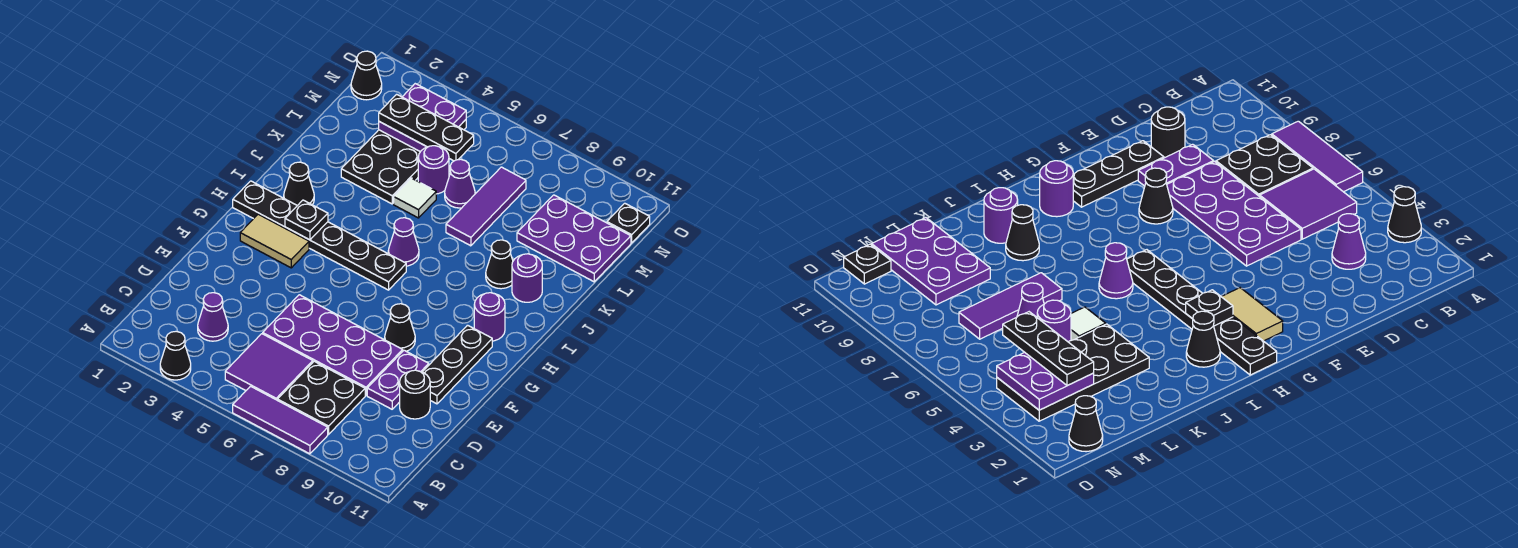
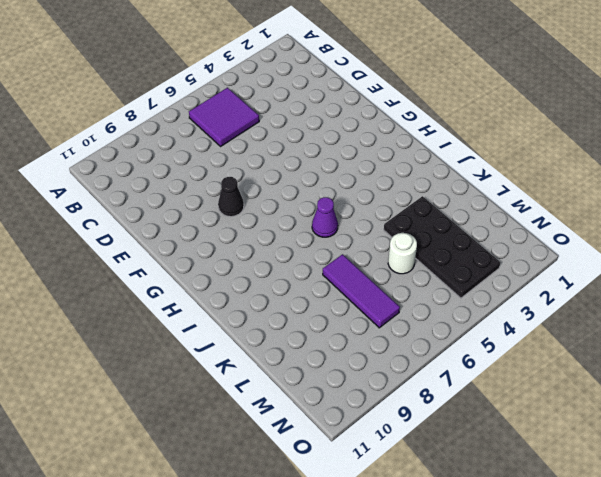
white round brick L5 level 1 -> purple round brick L5 level 1
none -> black cone A3 level 1
none -> purple tile A6:A8 level 1
none -> black plate B7:C8 level 1

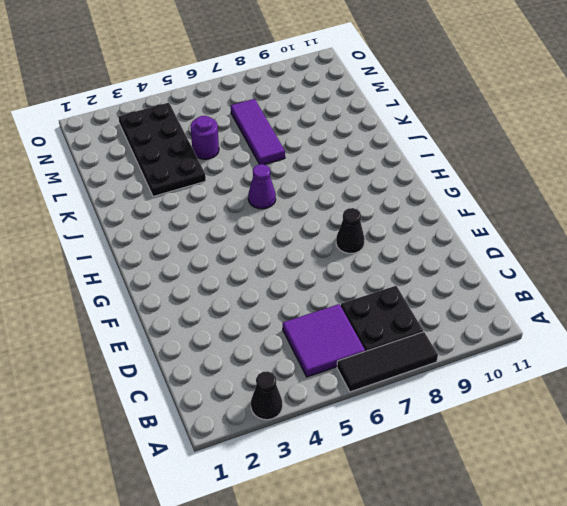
black tile A6:A8 level 1 -> purple tile A6:A8 level 1
none -> purple cone C3 level 1
none -> purple plate D5:E8 level 1
none -> purple plate D9:E9 level 1

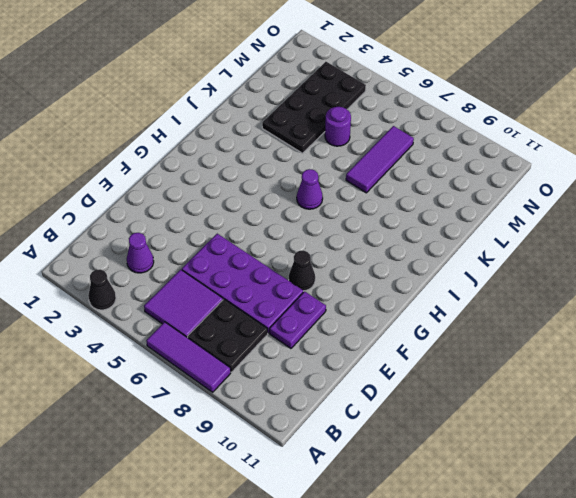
none -> black round brick D10 level 1
none -> black plate E10:G10 level 1
none -> tan tile G2:G3 level 1

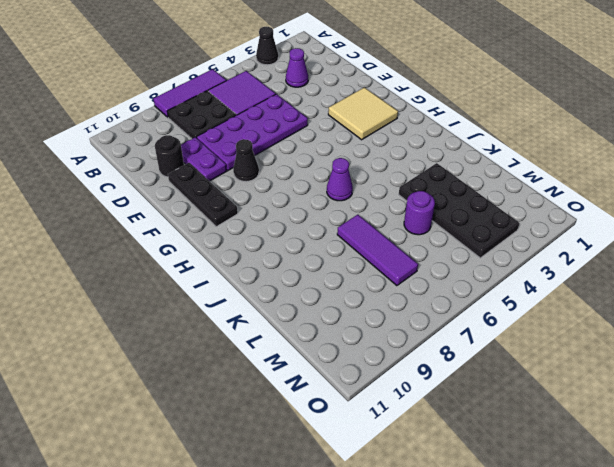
tan tile F2:G3 level 1 -> tan tile G2:G3 level 1
none -> black plate H1:H6 level 1
none -> purple round brick H10 level 1
none -> black cone I2 level 1

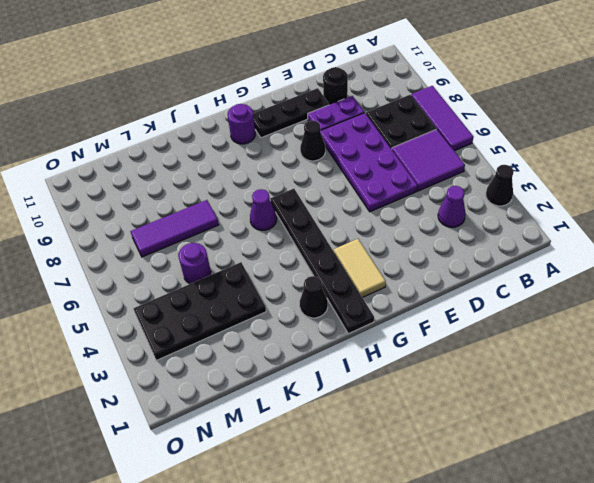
none -> black cone J9 level 1
none -> purple round brick J10 level 1
none -> white tile K5 level 1

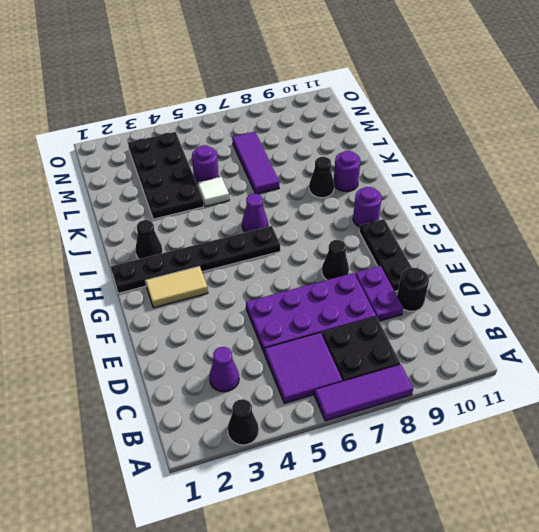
none -> purple cone L6 level 1
none -> purple plate L9:M11 level 1
none -> black cone N1 level 1

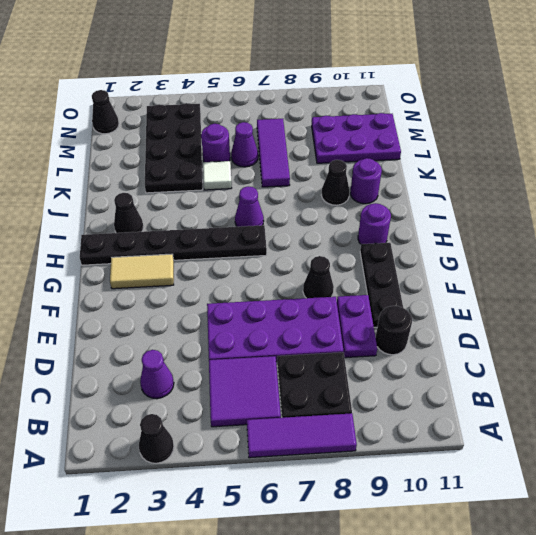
none -> black plate N11 level 1
none -> black plate H3 level 2
none -> purple plate M3:N4 level 2

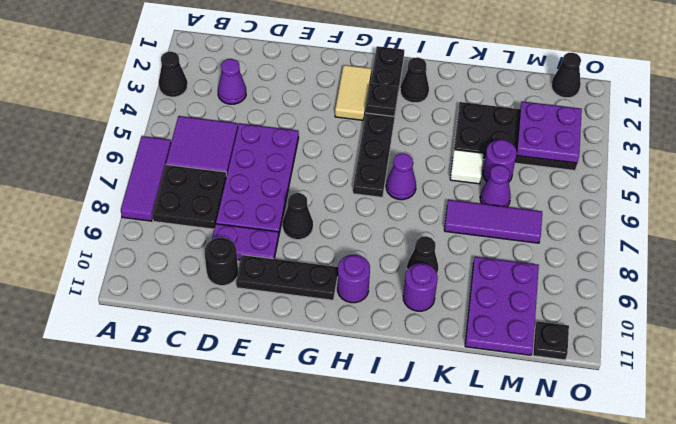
none -> black plate M3:M5 level 3

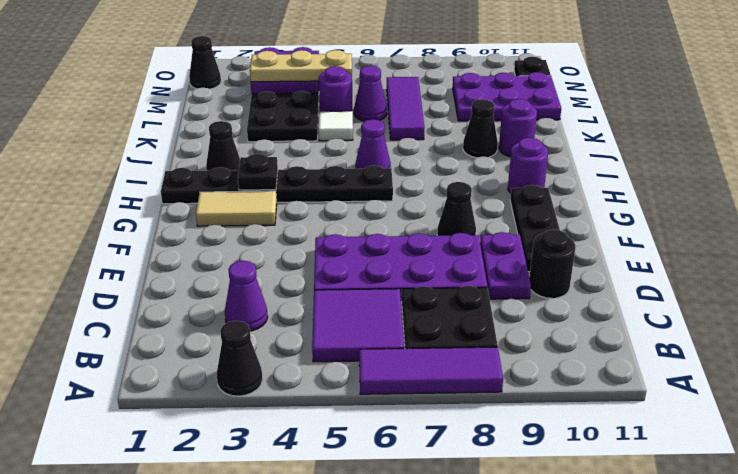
tan plate M3:M5 level 3 -> black plate M3:M5 level 3

